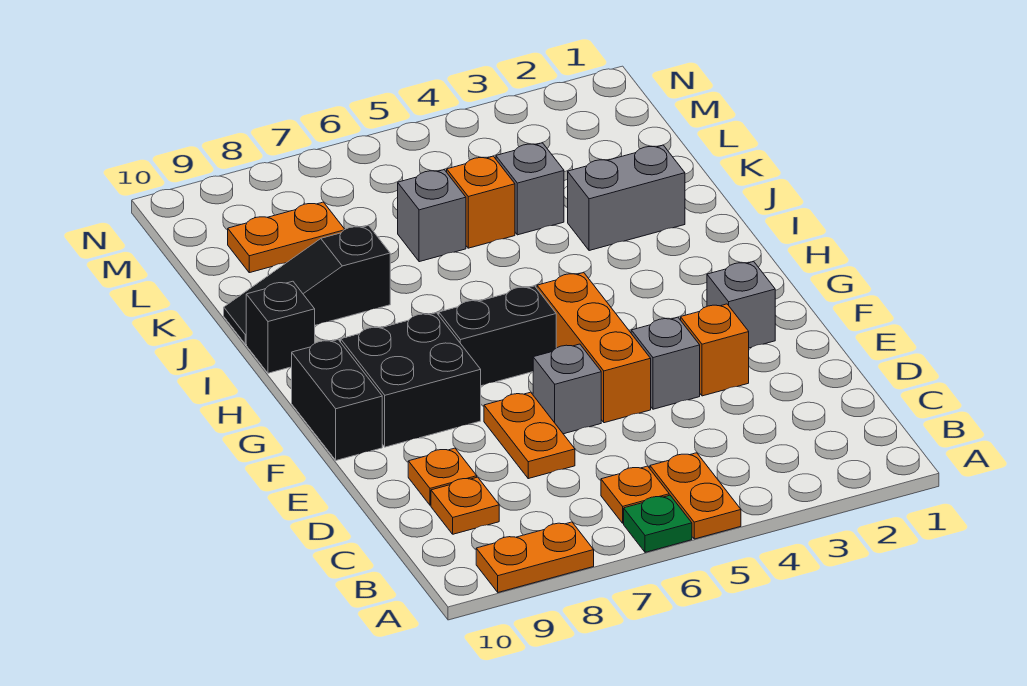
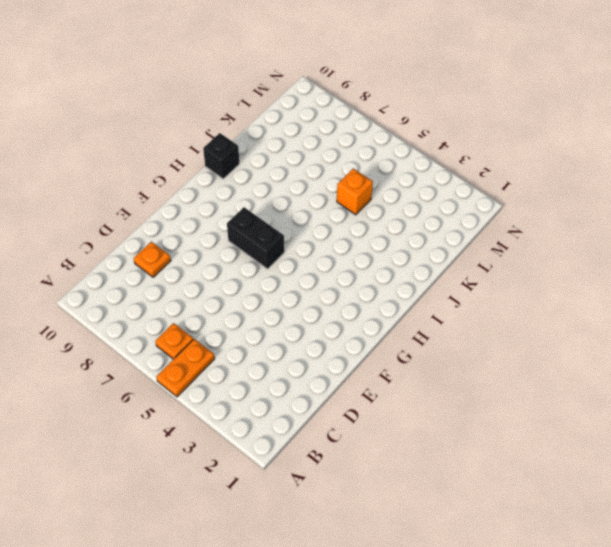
none -> green plate A6 level 1
none -> orange plate A8:A9 level 1
none -> orange plate C9 level 1

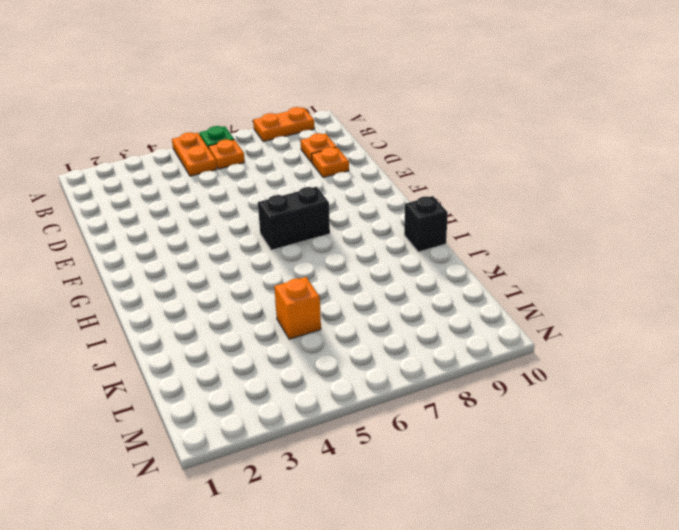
none -> orange plate D7:E7 level 1
none -> orange brick E3 level 1
none -> grey brick E4 level 1

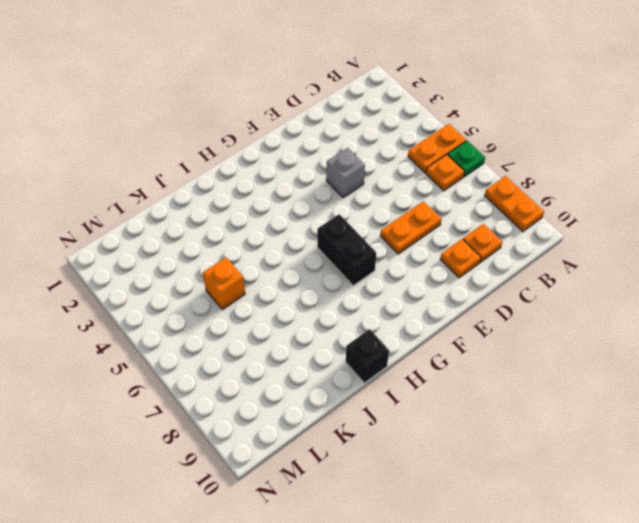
none -> orange brick E3 level 1
none -> orange brick E5:G5 level 1
none -> grey brick E6 level 1

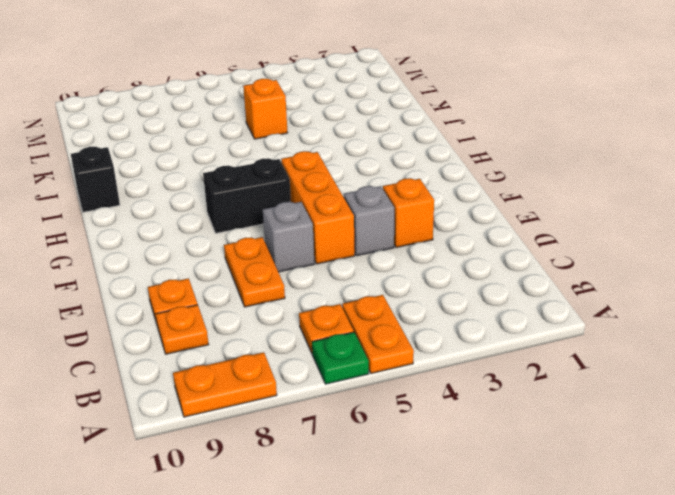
none -> grey brick F2 level 1
none -> black brick F8:G9 level 1
none -> black brick F10:G10 level 1

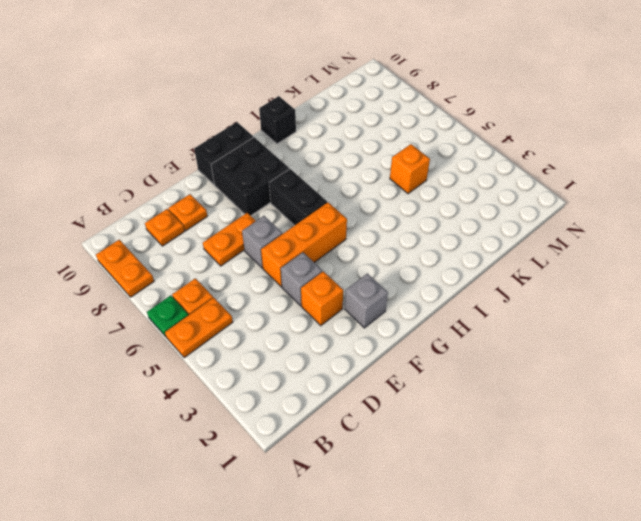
none -> grey brick J2:J3 level 1
none -> black slope J8:J10 level 1 top 8
none -> grey brick K4 level 1

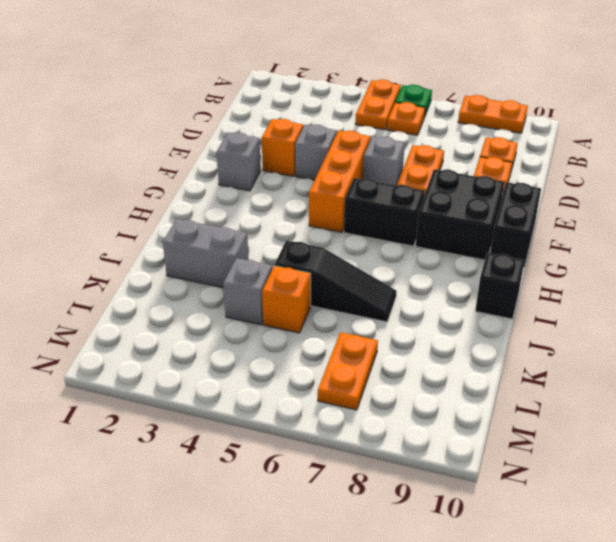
black slope J5:J7 level 1 top 5 -> black slope J8:J10 level 1 top 8
orange plate L7:M7 level 1 -> orange plate L8:L9 level 1
none -> grey brick K6 level 1

